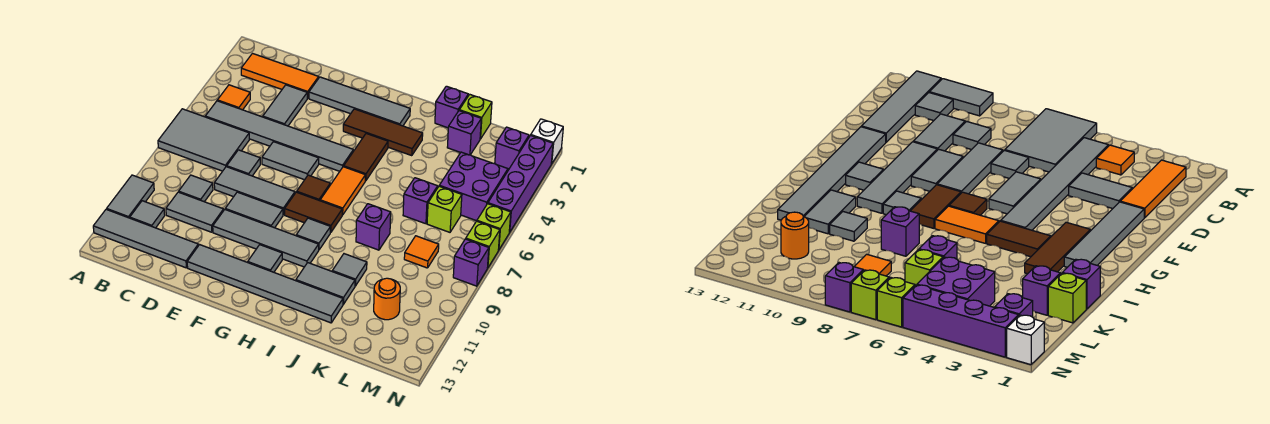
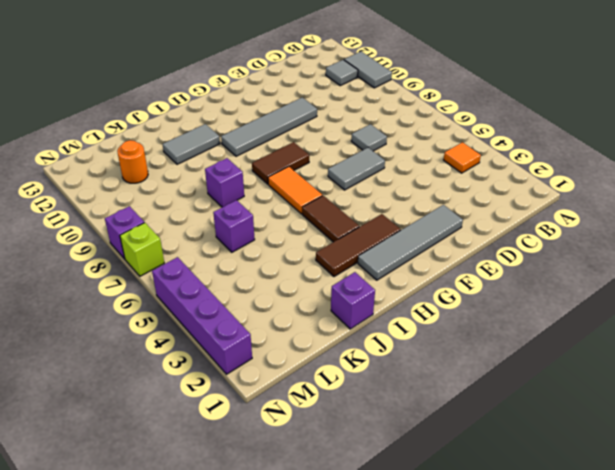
none -> grey tile A6:C7 level 1
none -> grey tile A12:D12 level 1
none -> orange tile B2:D2 level 1
none -> grey tile B5:G5 level 1

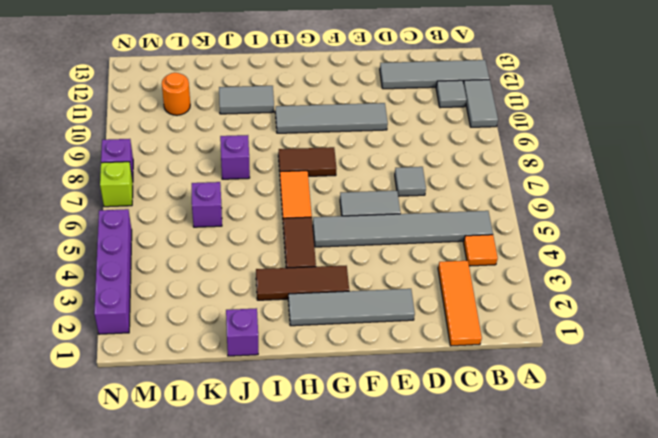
orange tile C1:C3 level 1 -> orange tile B2:D2 level 1
none -> grey tile A6:C7 level 1
none -> grey tile C9 level 1
none -> grey tile C10:D10 level 1
none -> grey tile D3:D4 level 1

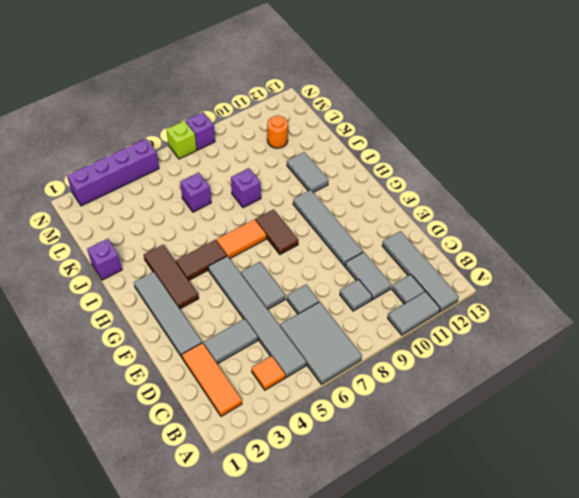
none -> grey tile D8:F8 level 1
none -> grey tile E9:F9 level 1
none -> grey tile E12:J12 level 1
none -> brown tile G7 level 1

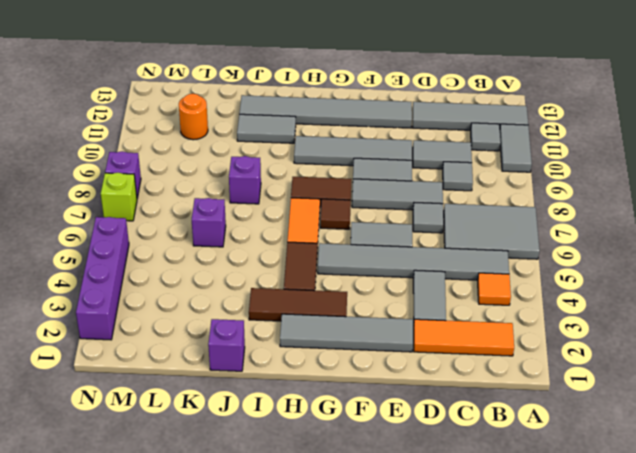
none -> grey tile G11 level 1
none -> grey tile H9 level 1
none -> grey tile J10 level 1
none -> lime brick K1 level 1

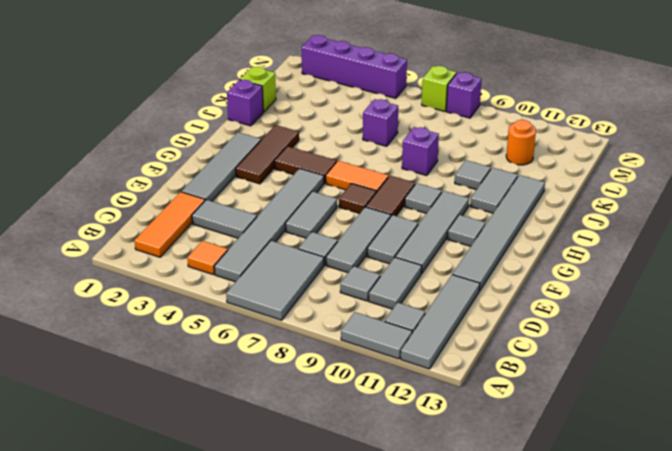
none -> purple brick K2 level 1
none -> purple brick L4:M5 level 1
none -> lime brick L6 level 1
none -> orange tile L8 level 1

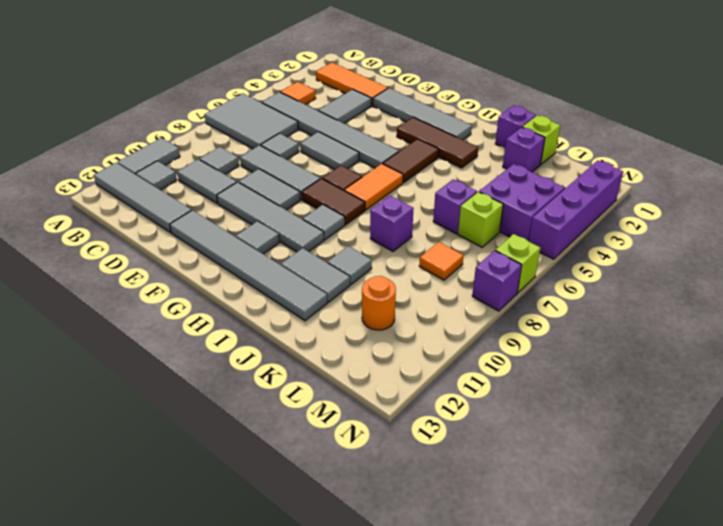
none -> purple brick M2 level 1
none -> white brick N1 level 1
none -> lime brick N6 level 1

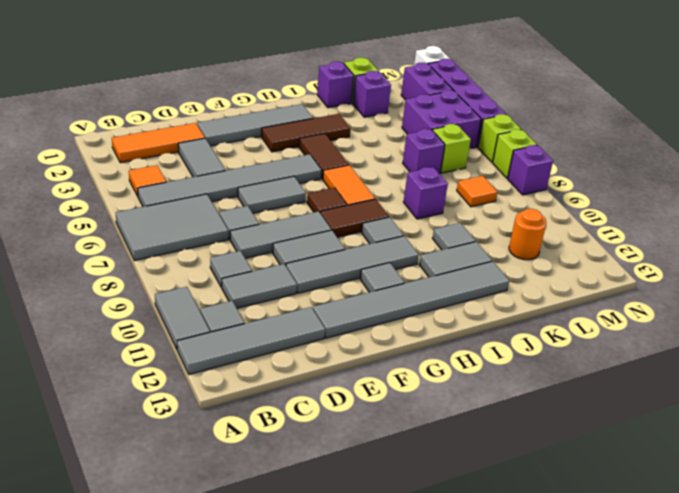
purple brick M2:M3 level 1 -> purple brick M2 level 1

